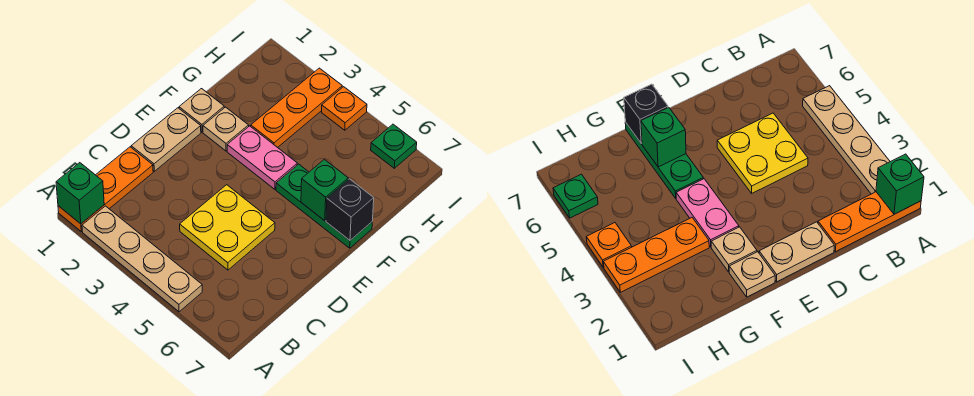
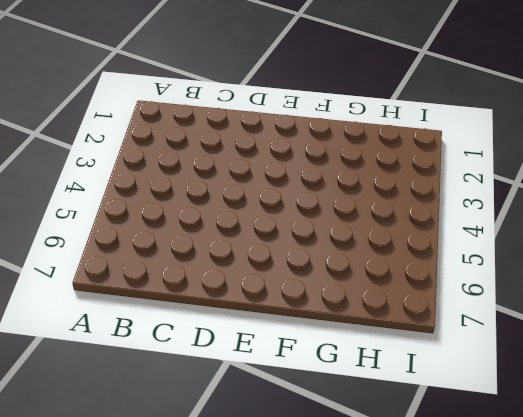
none -> orange plate A1:C1 level 1
none -> tan plate A2:A5 level 1
none -> yellow plate C4:D5 level 1

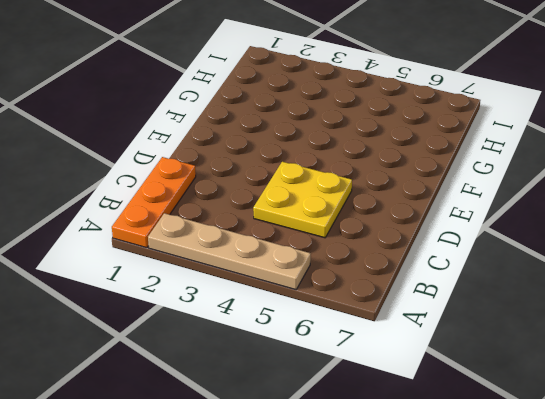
none -> tan plate D1:E1 level 1
none -> tan plate F1 level 1
none -> tan plate F2 level 1

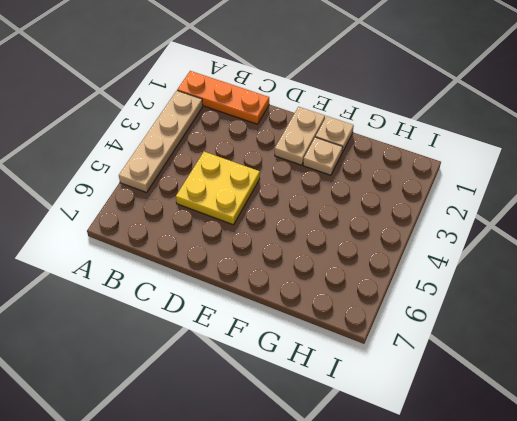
tan plate E1:E2 level 1 -> tan plate D1:E1 level 1
none -> pink plate F3:F4 level 1
none -> green plate F5:F7 level 1
none -> orange plate G3:I3 level 1

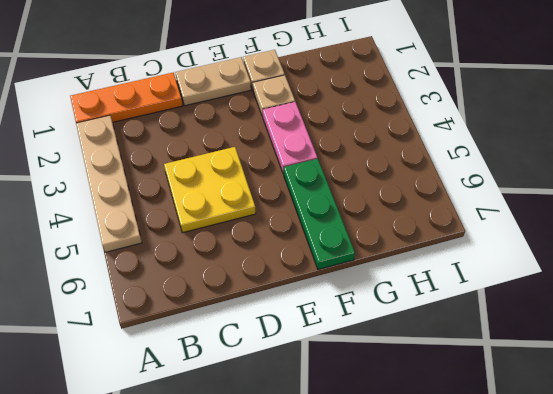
none -> orange plate G3:I3 level 1
none -> orange plate I4 level 1
none -> green plate I6 level 1

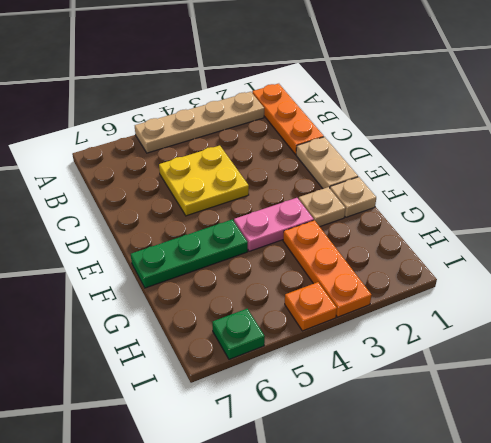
none -> green brick A1 level 2
none -> green brick F6 level 2
none -> black brick F7 level 2

